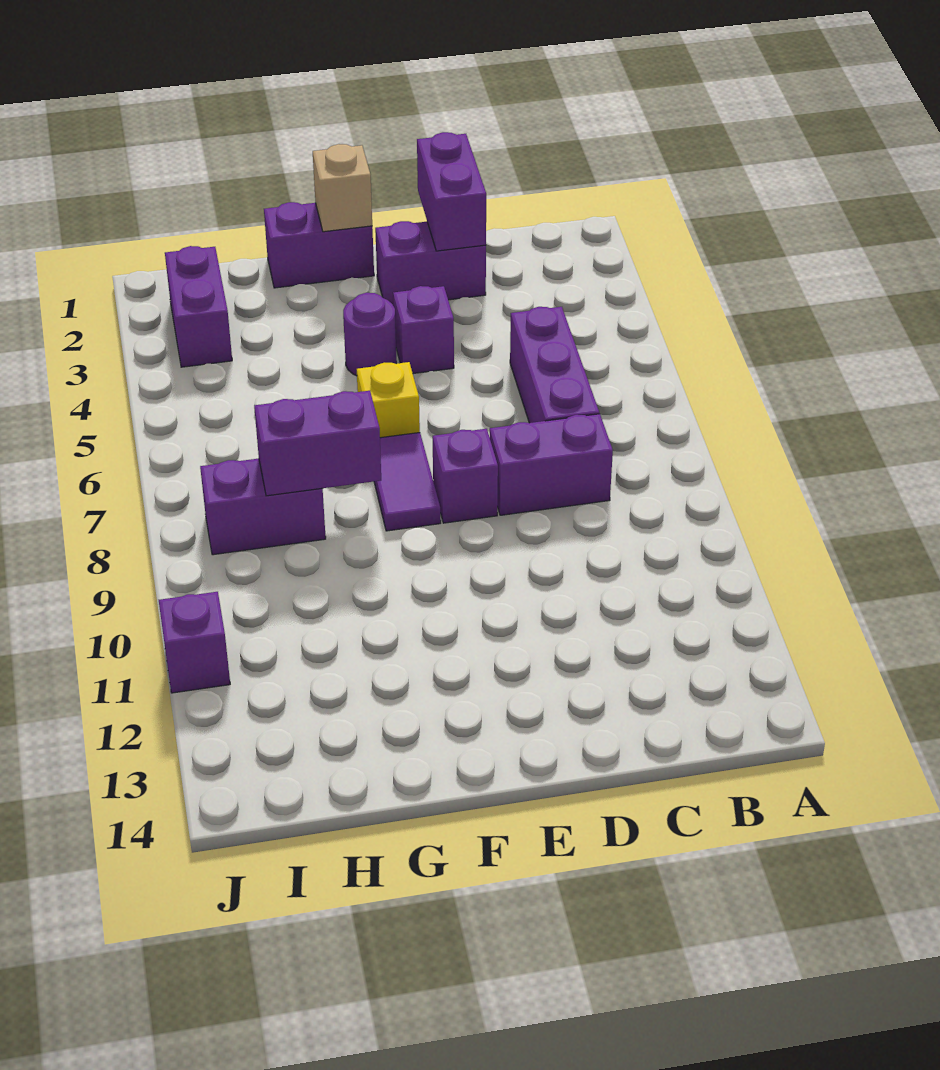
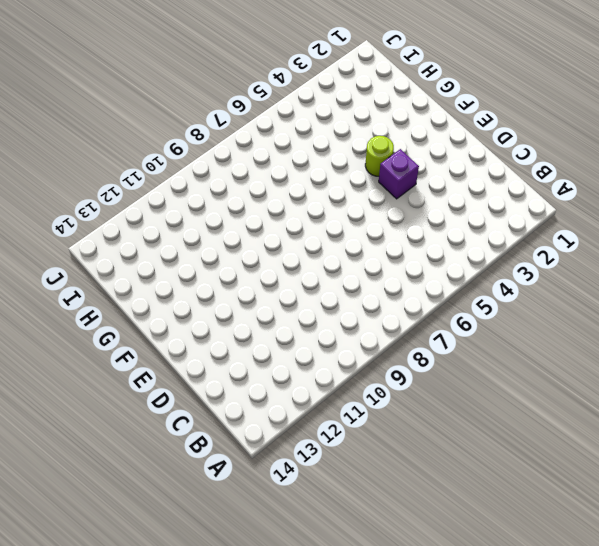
lime round brick F4 level 1 -> purple round brick F4 level 1
none -> purple brick C5:C7 level 1
none -> purple brick C8:D8 level 1
none -> purple brick D2:E2 level 1

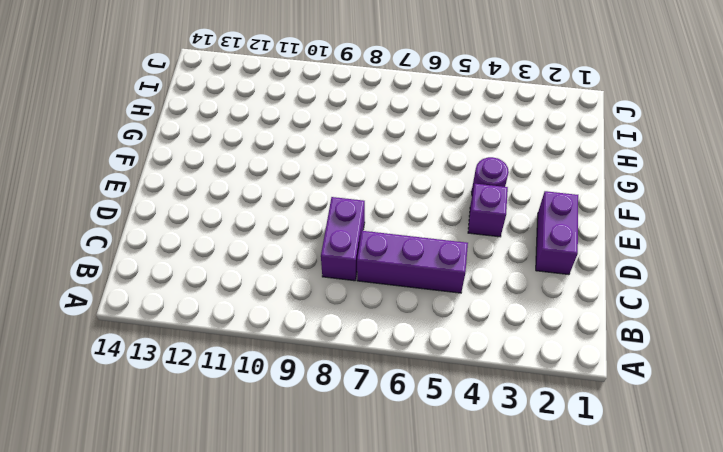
none -> purple brick E8 level 1
none -> purple brick F1:G1 level 1
none -> yellow brick F6 level 1

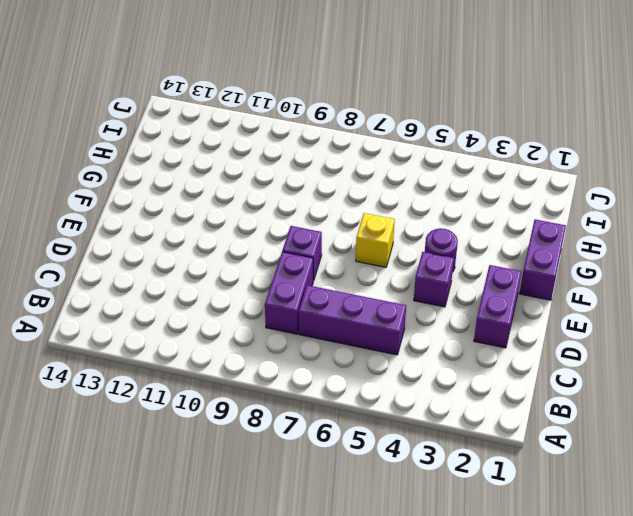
none -> purple tile F7:F8 level 1
none -> purple brick H8:I8 level 1
none -> purple brick I2:I3 level 1

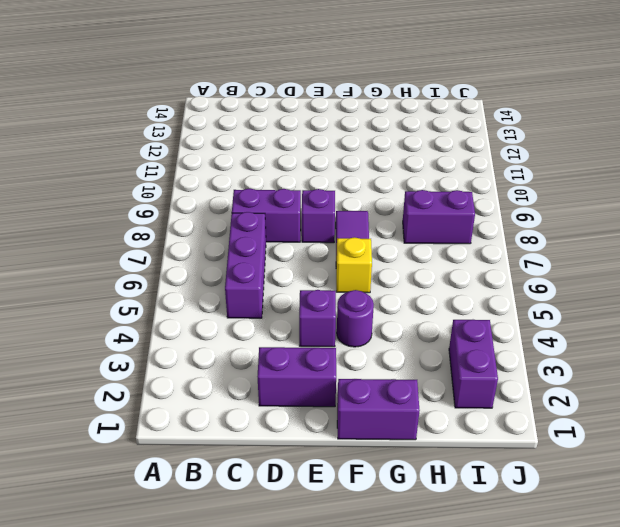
none -> purple brick J11 level 1
none -> purple brick D1:D2 level 2
none -> tan brick F1 level 2

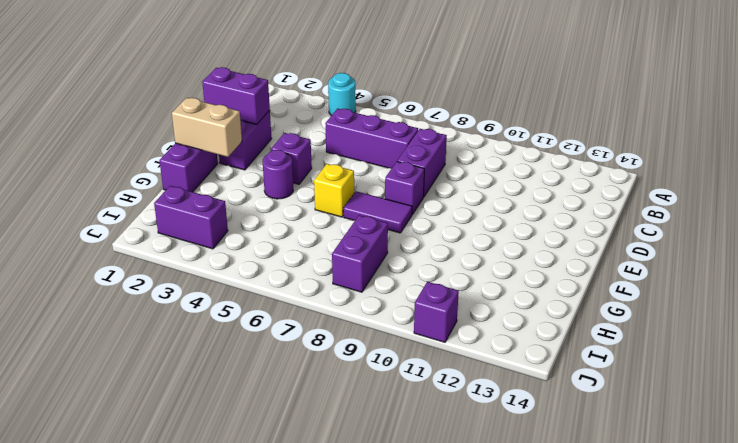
cyan round brick A4 level 1 -> none
tan brick F1:F2 level 2 -> tan brick F1 level 2
none -> purple brick G8:H8 level 2

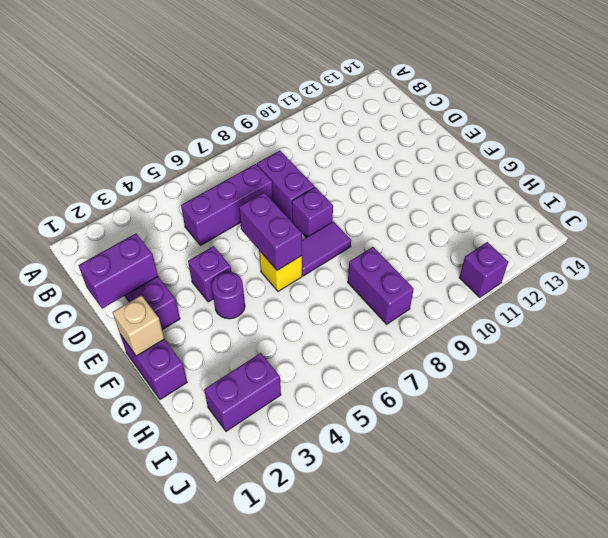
purple brick E6:F6 level 2 -> purple brick G8:H8 level 2

